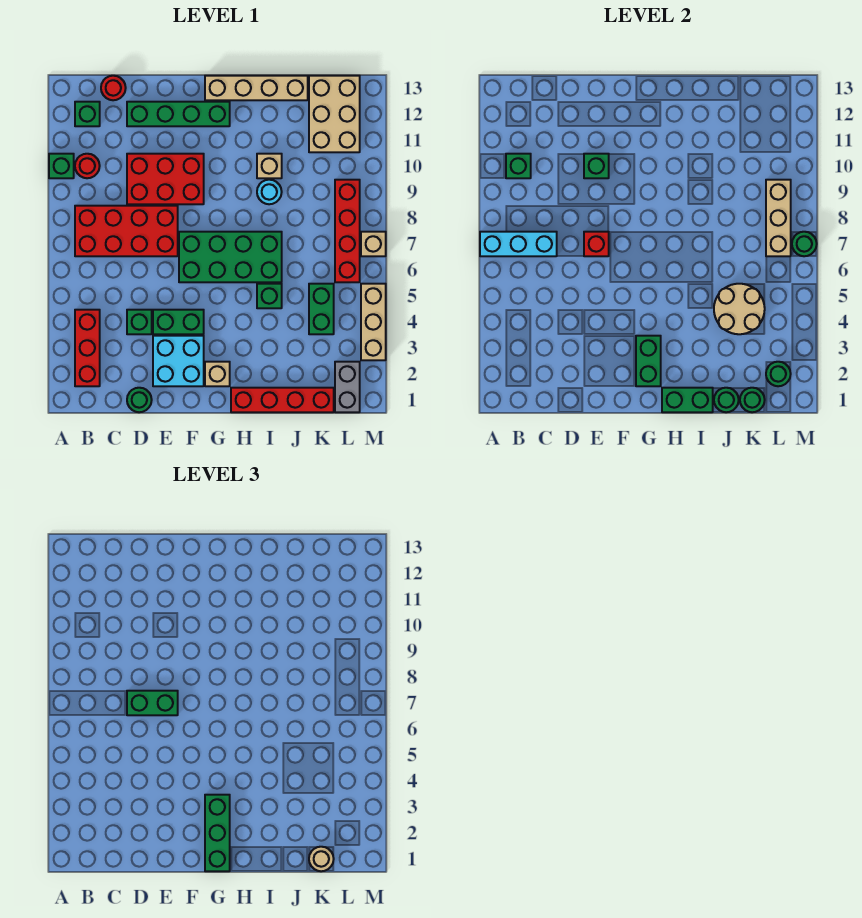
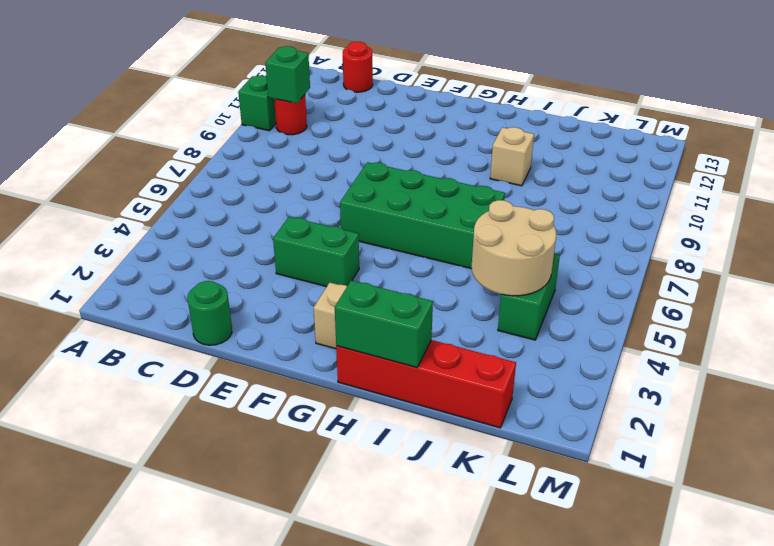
none -> red brick B2:B4 level 1
none -> red brick B7:E8 level 1
none -> green brick B12 level 1
none -> green brick D4 level 1

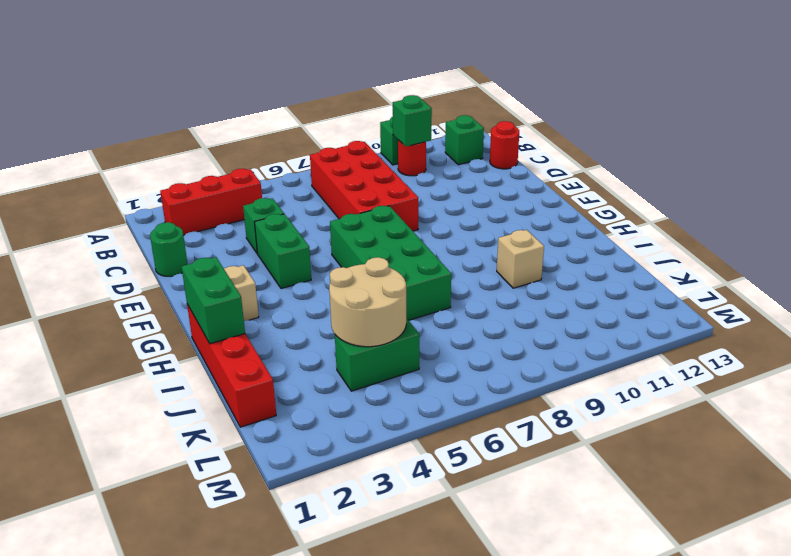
none -> red brick D9:F10 level 1
none -> green brick D12:G12 level 1
none -> cyan brick E2:F3 level 1
none -> tan brick G13:J13 level 1

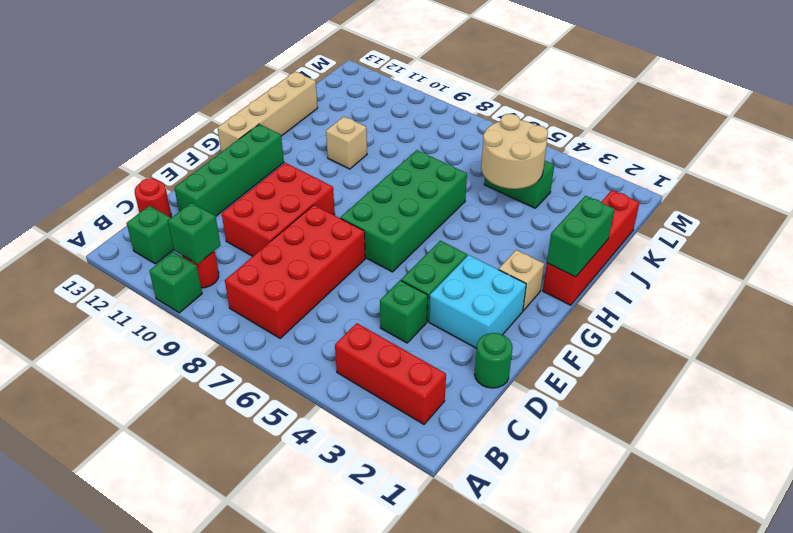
none -> green brick I5 level 1
none -> cyan round brick I9 level 1
none -> tan brick K11:L13 level 1
none -> grey brick L1:L2 level 1

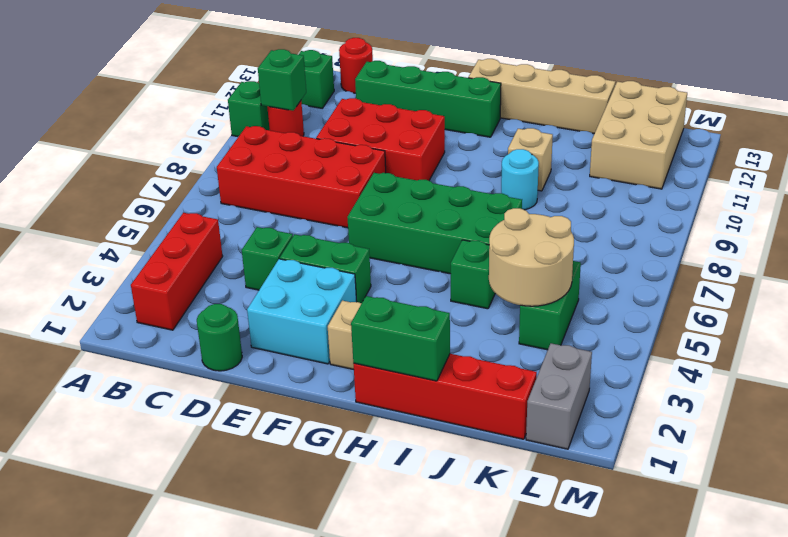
none -> red brick L6:L9 level 1
none -> tan brick M3:M5 level 1
none -> tan brick M7 level 1
none -> cyan brick A7:C7 level 2

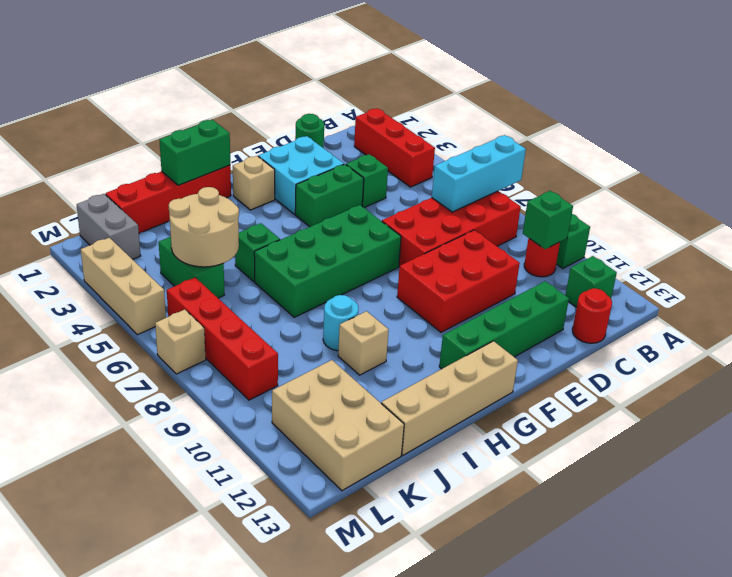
none -> red brick E7 level 2
none -> green brick E10 level 2
none -> green brick G2:G3 level 2
none -> green round brick J1 level 2

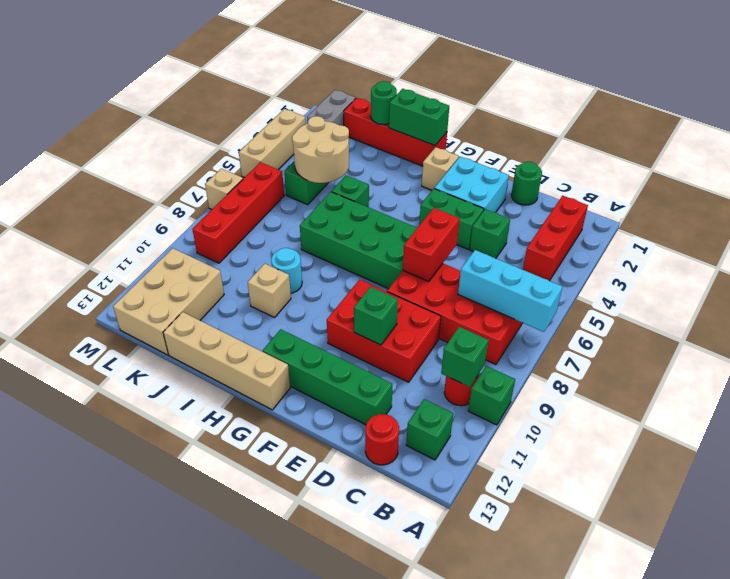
red brick E6:E7 level 2 -> red brick E7 level 2
none -> green brick G2:G3 level 2
none -> green round brick K1 level 2
none -> green round brick L2 level 2
none -> tan brick L7:L9 level 2

